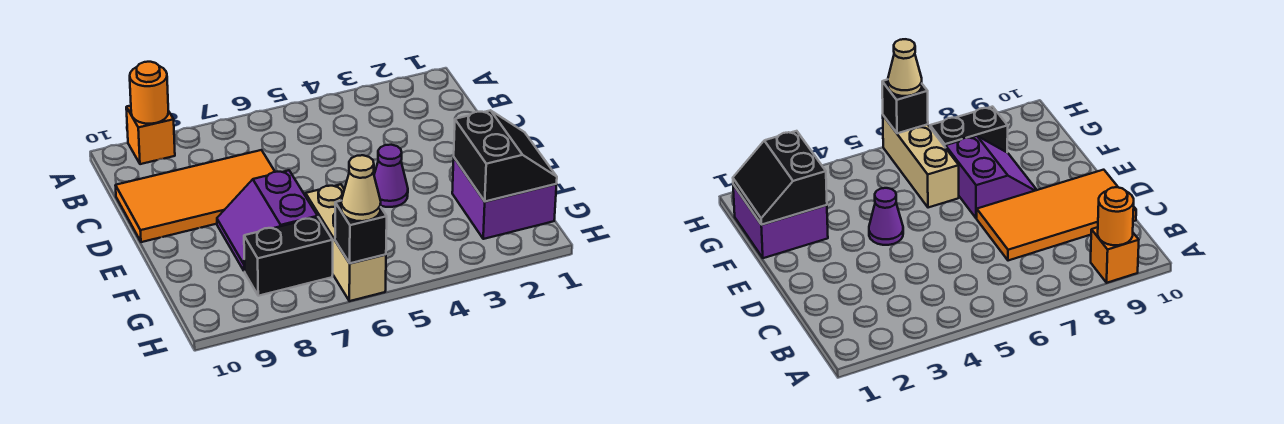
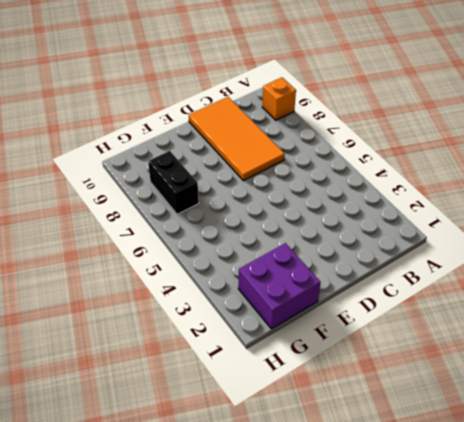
none -> purple cone E4 level 1
none -> purple slope E7:F8 level 1 top 7

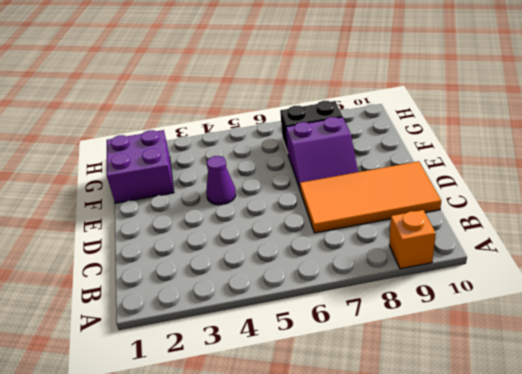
purple slope E7:F8 level 1 top F -> purple slope E7:F8 level 1 top 7
none -> tan brick F6:H6 level 1
none -> orange round brick A9 level 2

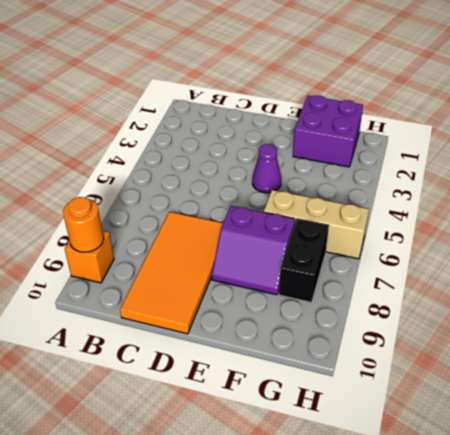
none -> black slope F1:G2 level 2 top 2
none -> black brick H6 level 2

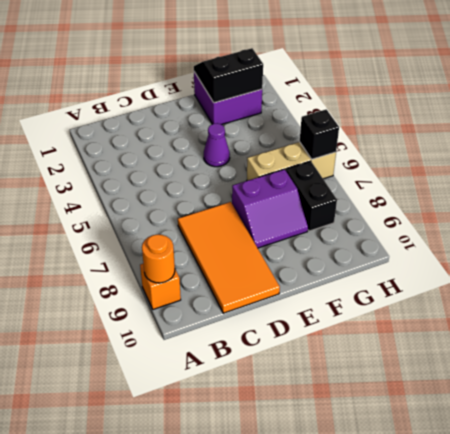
none -> tan cone H6 level 3

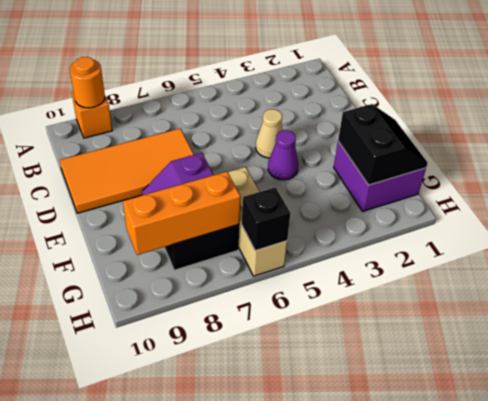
tan cone D4 level 1 -> tan cone H6 level 3
orange brick G7:G9 level 2 -> none

